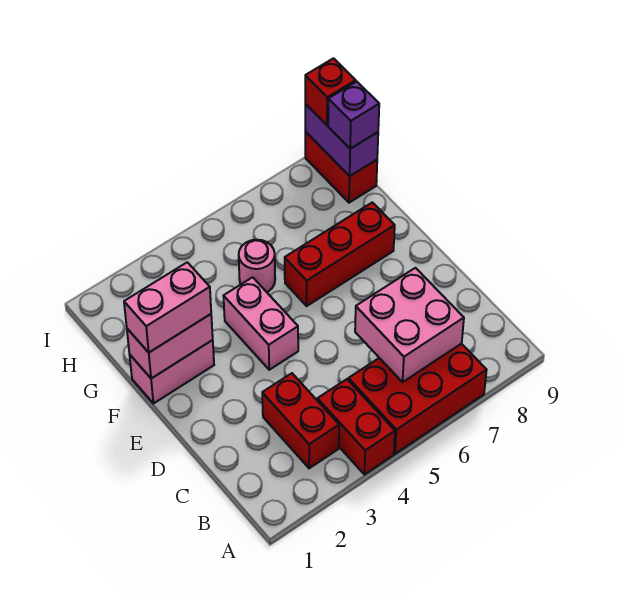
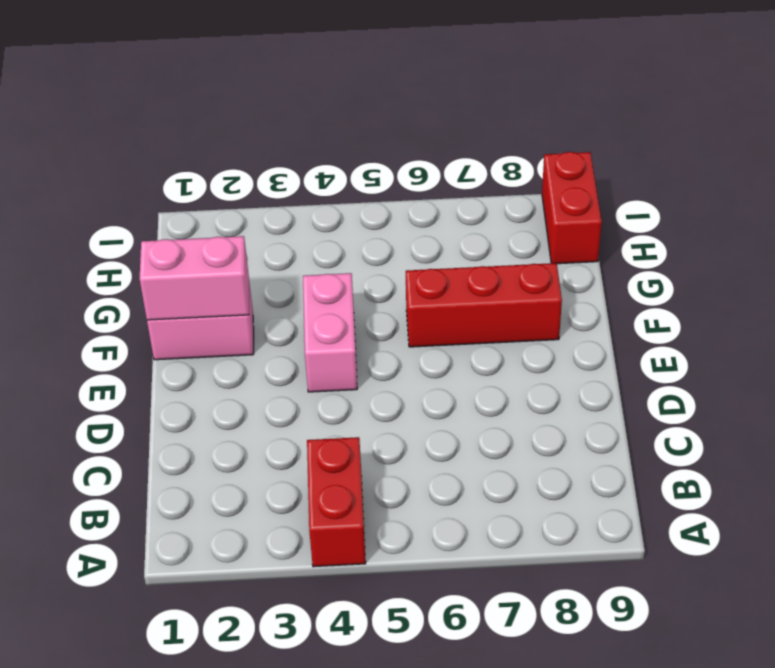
none -> red brick A5:B7 level 1
none -> red brick B3:C3 level 1
none -> pink round brick G5 level 1

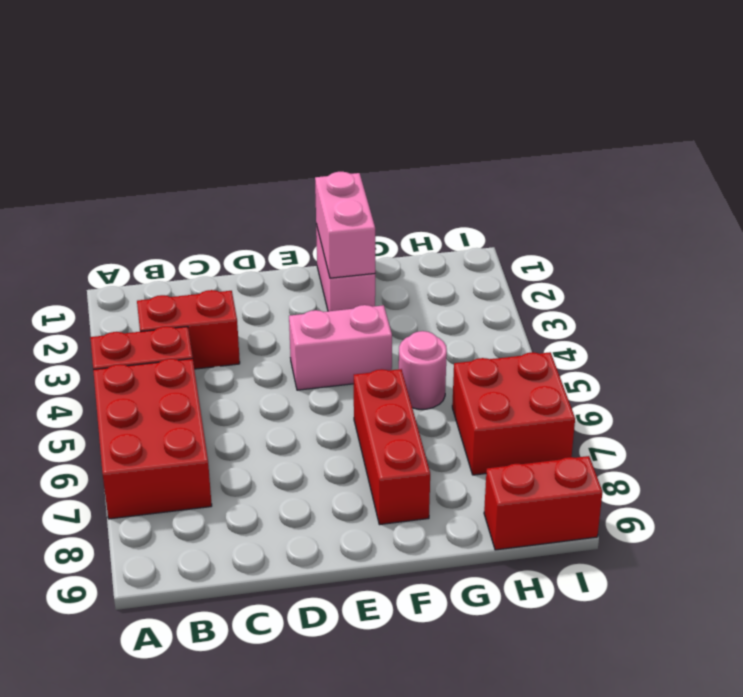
red brick H6:I7 level 1 -> none
none -> pink brick B6:C7 level 2
none -> purple brick H9:I9 level 2
none -> pink brick F1:F2 level 3

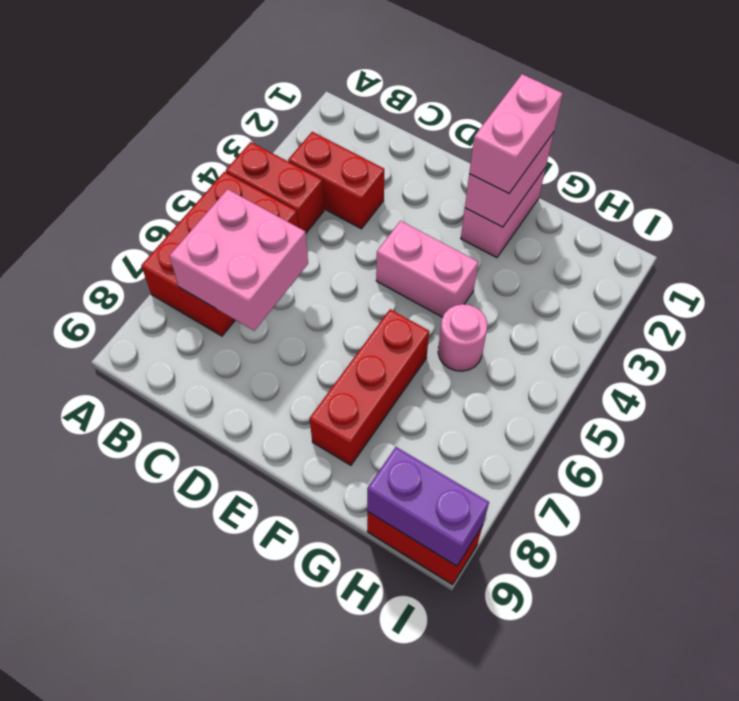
none -> purple brick H9 level 3
none -> red brick I9 level 3

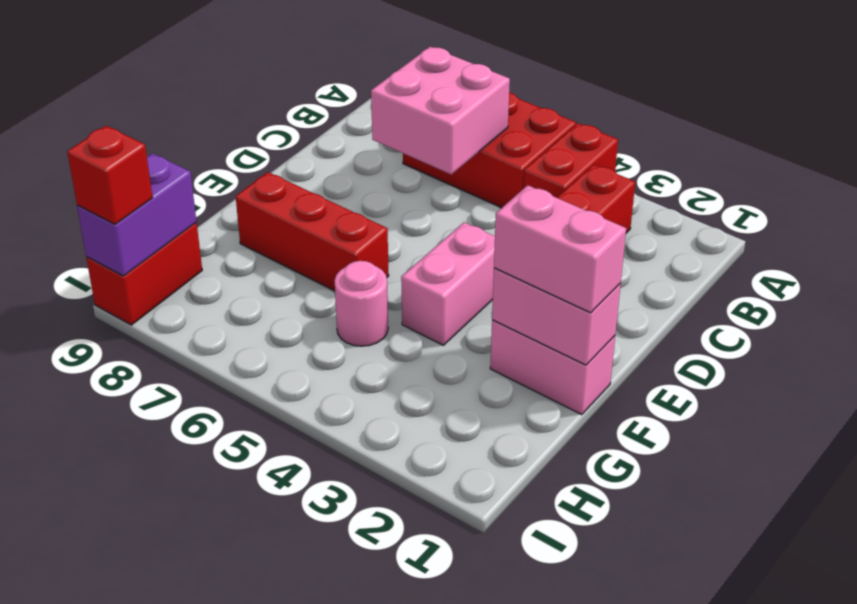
none -> purple brick H9 level 3

